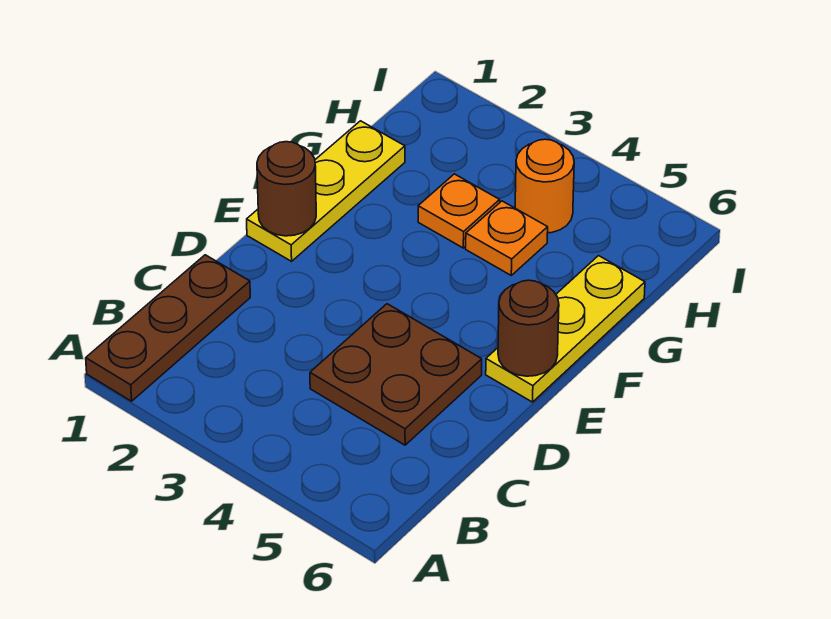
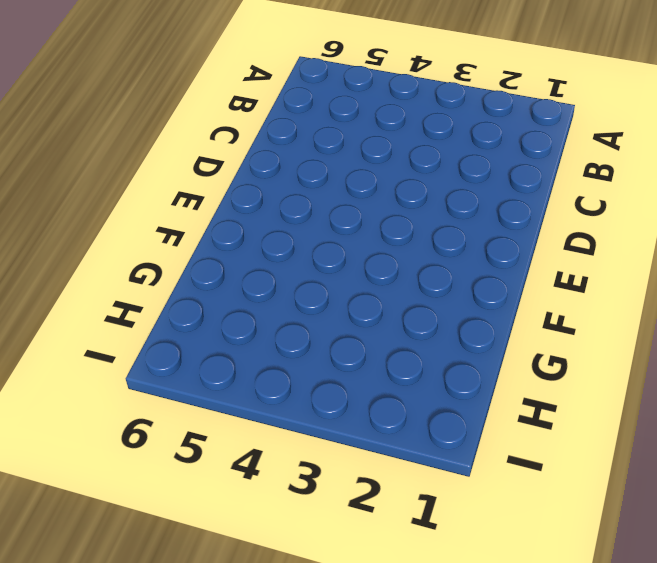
none -> brown plate A1:C1 level 1
none -> brown plate C4:D5 level 1

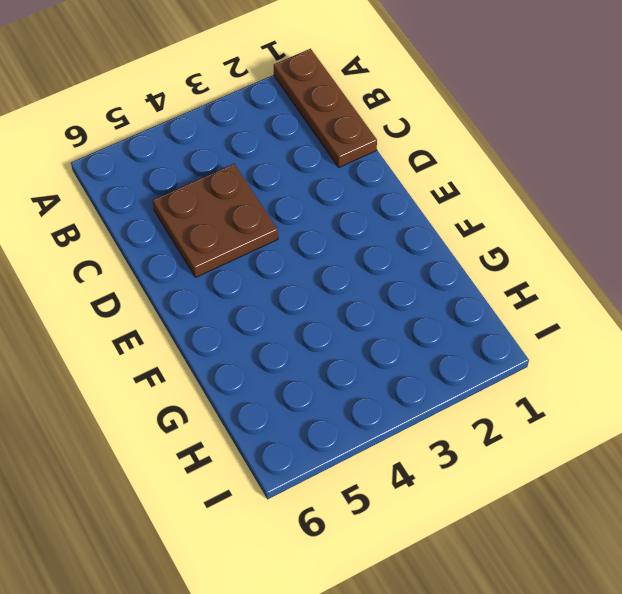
none -> yellow plate E1:G1 level 1
none -> yellow plate E6:G6 level 1

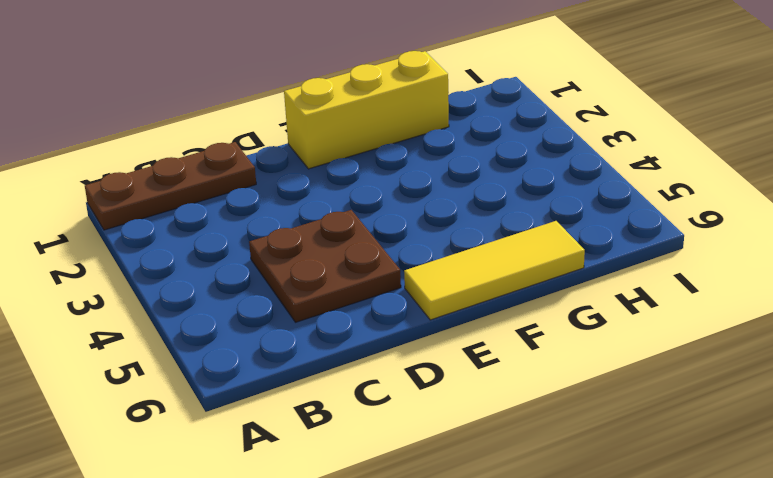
yellow brick E1:G1 level 1 -> yellow plate E1:G1 level 1
yellow tile E6:G6 level 1 -> yellow plate E6:G6 level 1
none -> orange plate G3 level 1
none -> orange plate G4 level 1

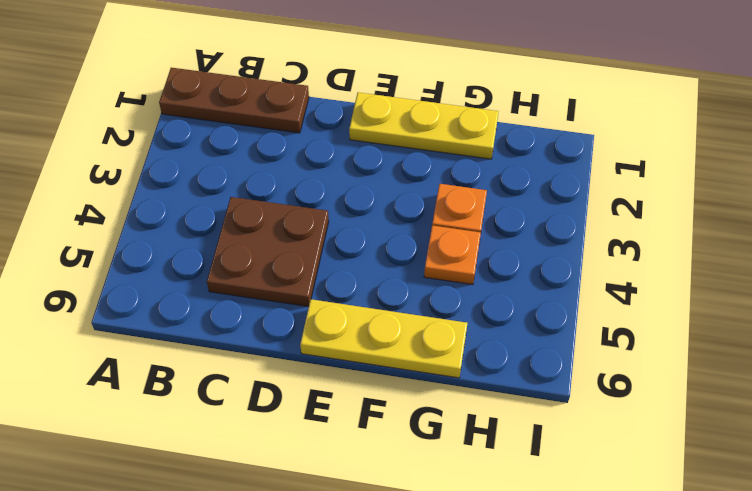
none -> orange round brick H4 level 1
none -> brown round brick E1 level 2

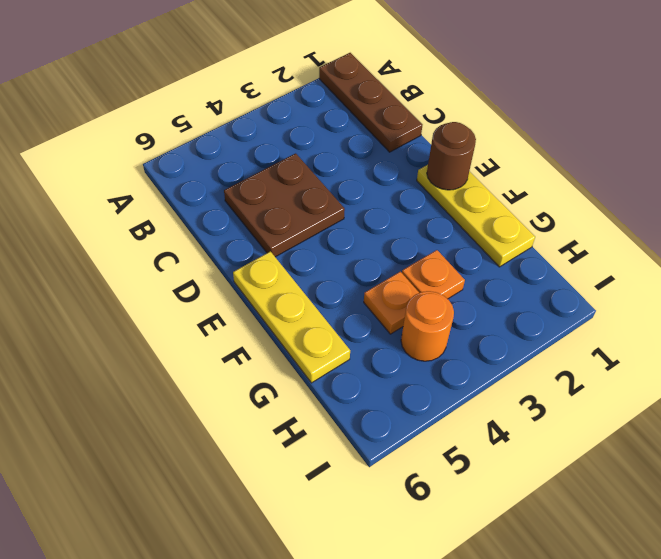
none -> brown round brick E6 level 2

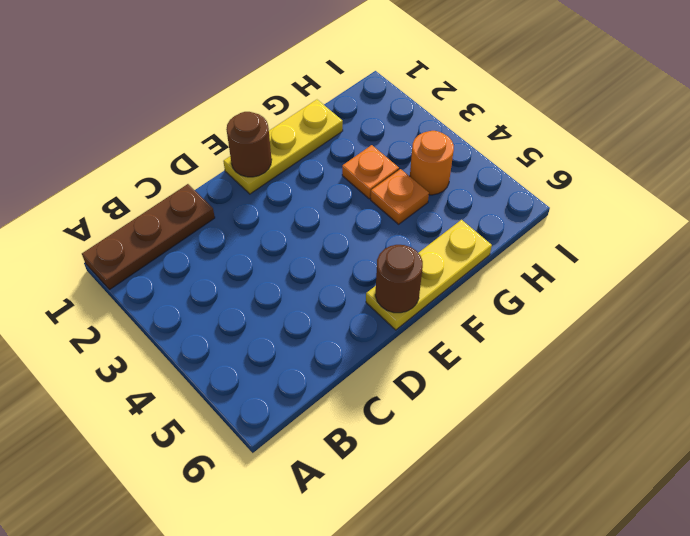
none -> brown plate C4:D5 level 1

